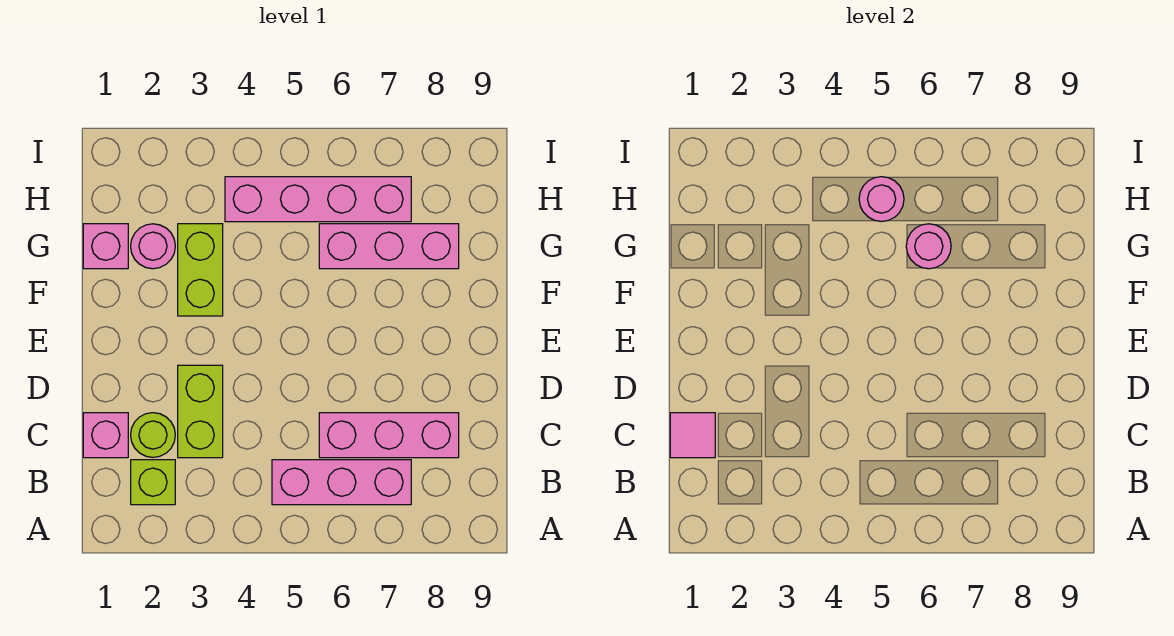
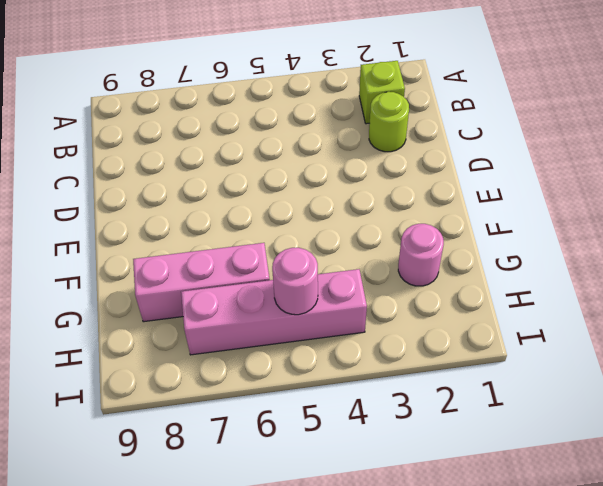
none -> pink brick B5:B7 level 1
none -> pink brick C1 level 1
none -> lime brick C3:D3 level 1

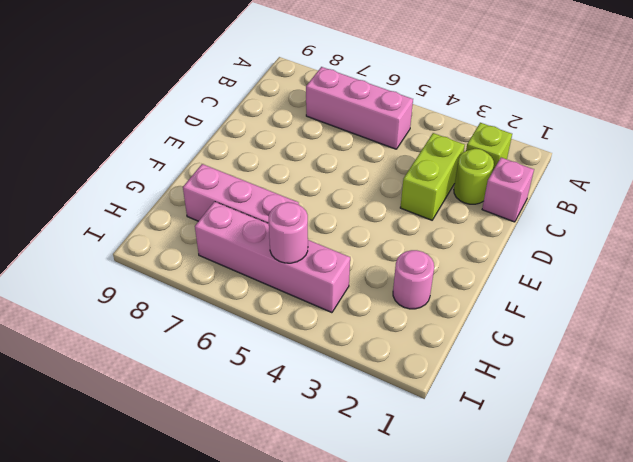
none -> pink brick C6:C8 level 1
none -> lime brick F3:G3 level 1
none -> pink brick G1 level 1

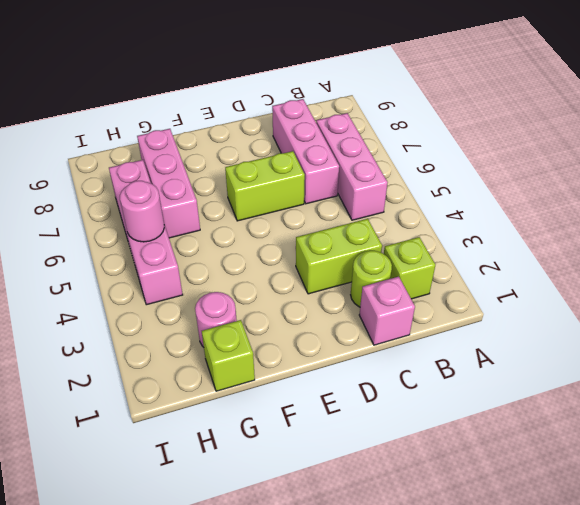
lime brick D6:E6 level 1 -> lime brick F3:G3 level 1
lime brick G1 level 1 -> pink brick G1 level 1
none -> pink tile C1 level 2
none -> pink round brick G6 level 2

